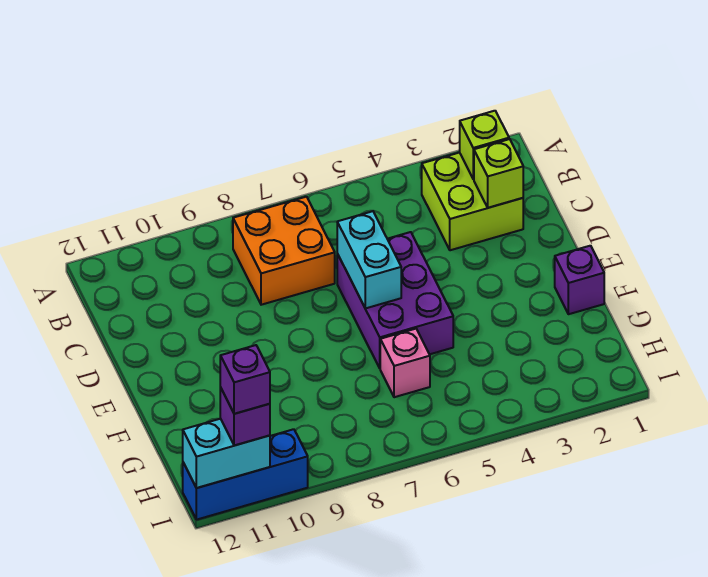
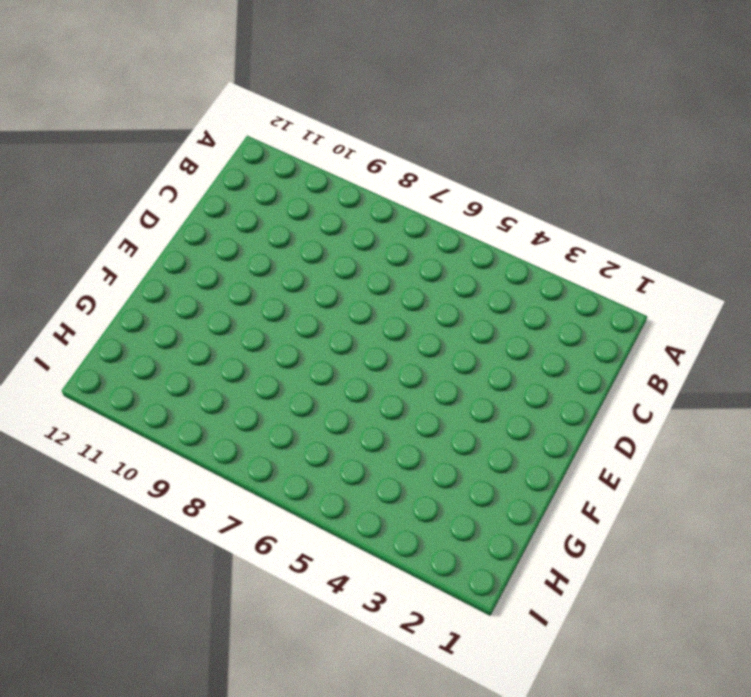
none -> lime brick B2:C3 level 1
none -> orange brick B7:C8 level 1
none -> purple brick D5:F6 level 1

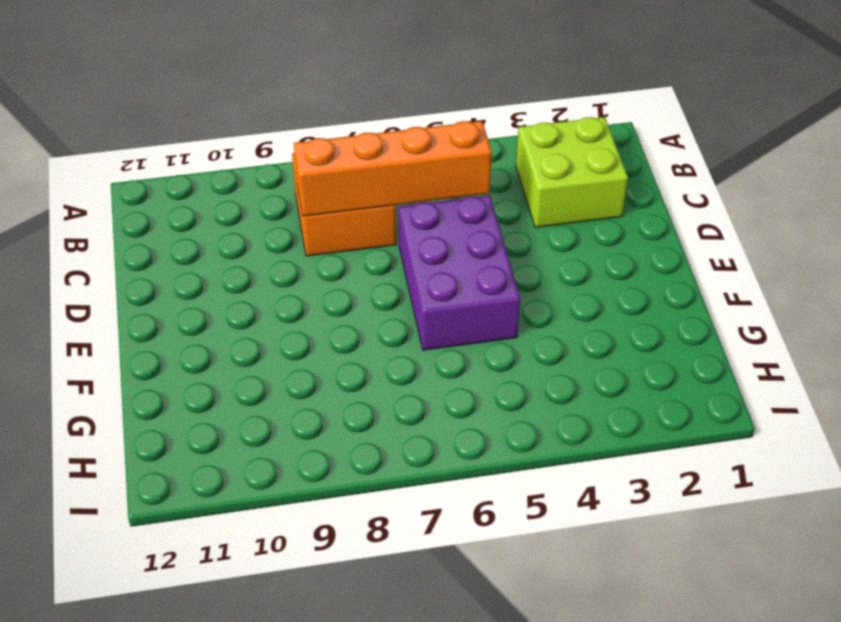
orange brick C5:C8 level 2 -> none
none -> purple brick F1 level 1
none -> pink brick G6 level 1
none -> blue brick I10:I12 level 1

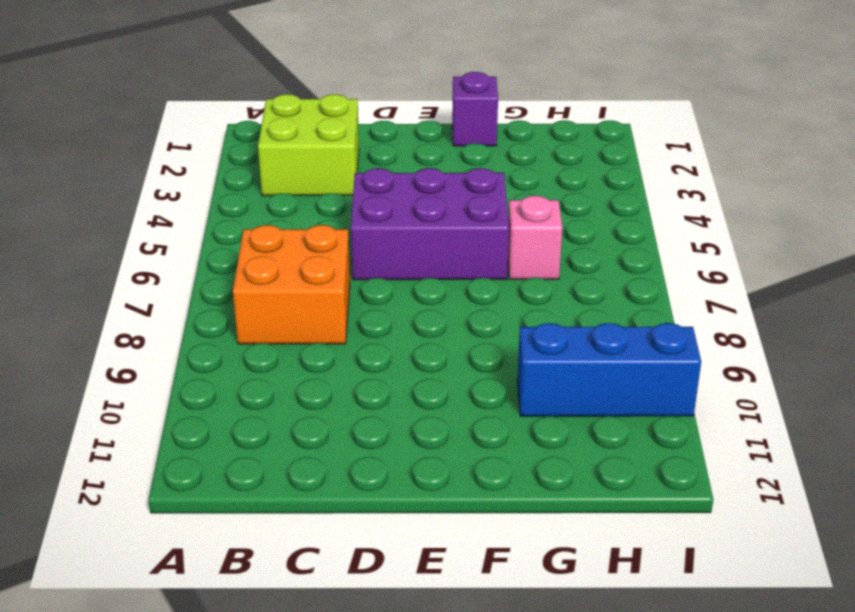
blue brick G10:I10 level 1 -> blue brick I10:I12 level 1
none -> lime brick B2 level 2
none -> lime brick C2 level 2
none -> cyan brick D6:E6 level 2

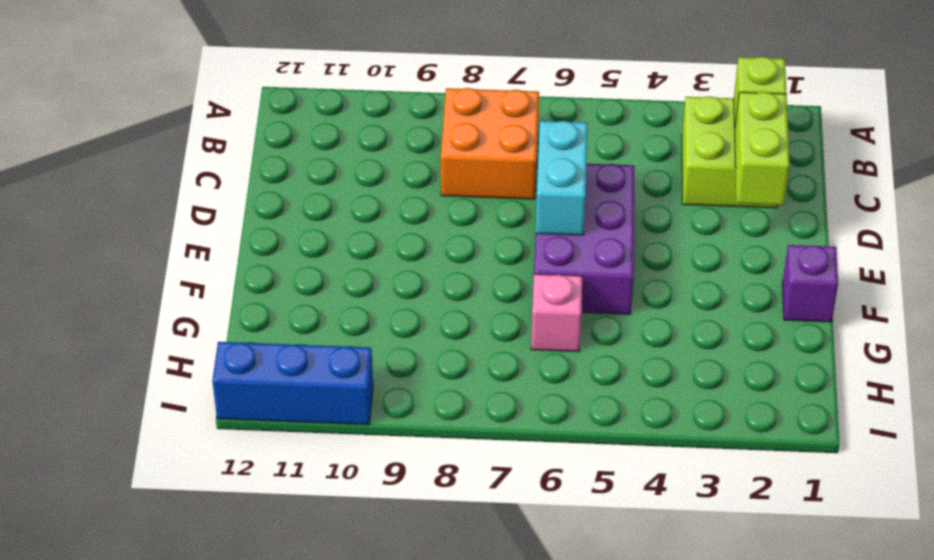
lime brick C2:D2 level 2 -> lime brick C2 level 2
none -> cyan brick I11:I12 level 2
none -> purple brick I11 level 3
none -> purple brick I11 level 4

